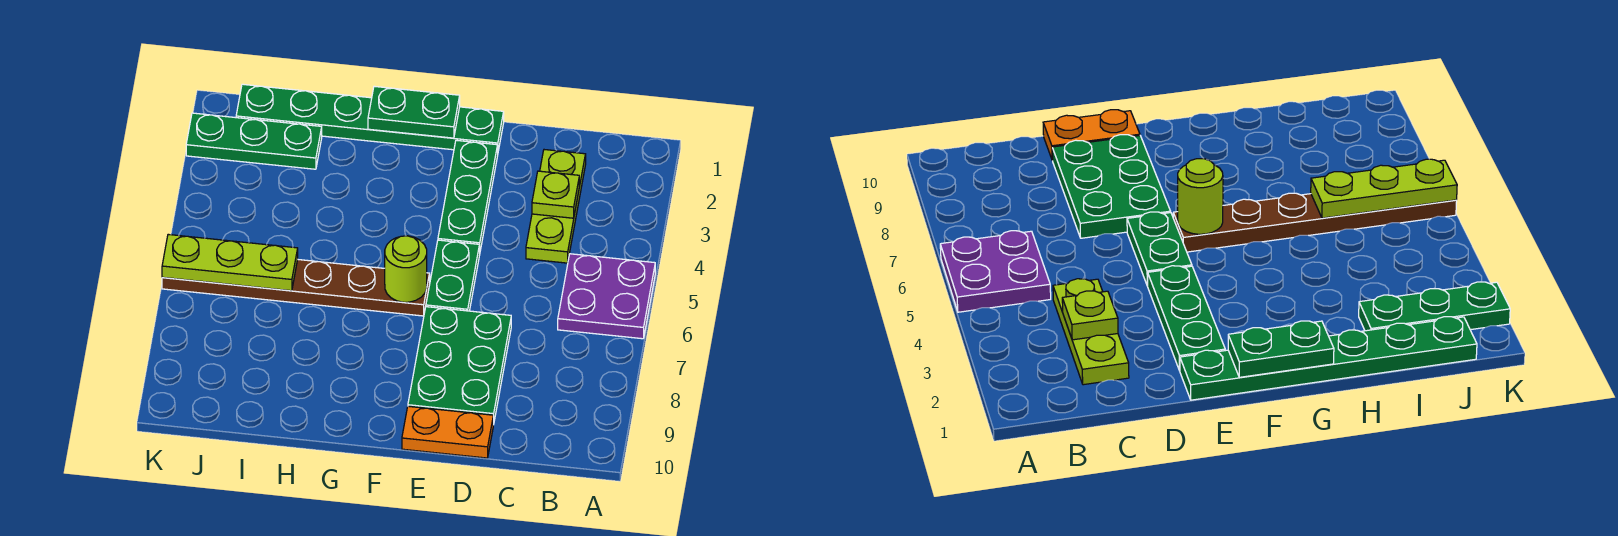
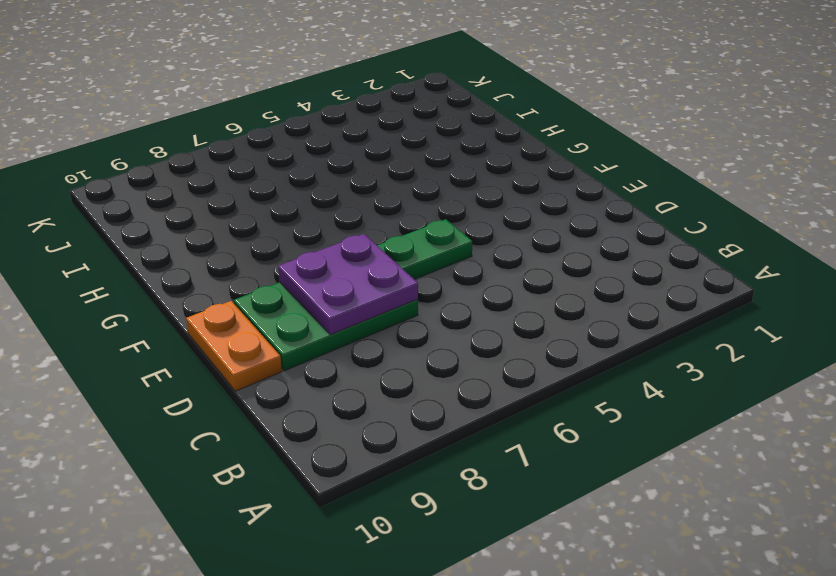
purple plate D7:E8 level 2 -> purple plate A5:B6 level 1
none -> lime plate C2:C4 level 1
none -> green plate E1:J1 level 1
none -> green plate E2:E4 level 1

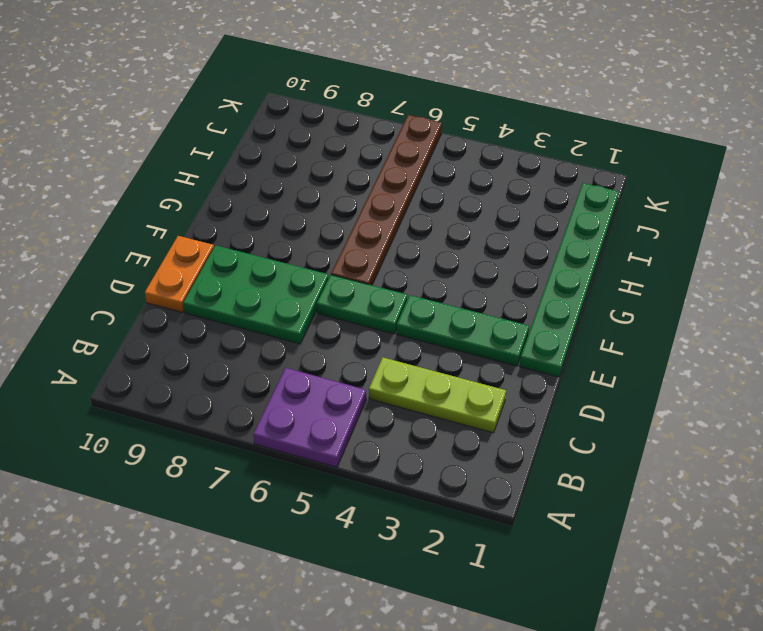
none -> green plate I2:K2 level 1
none -> lime plate C3 level 2
none -> green plate F1:G1 level 2

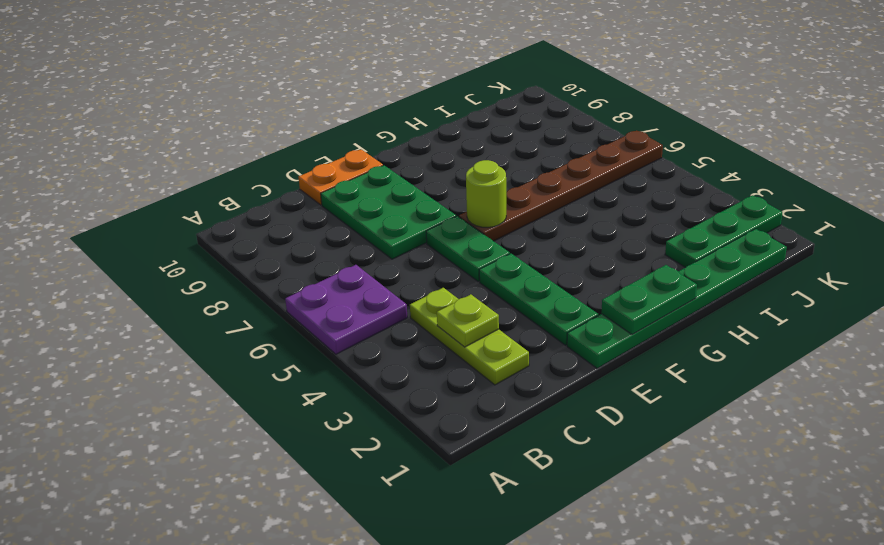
none -> lime plate I6:K6 level 2

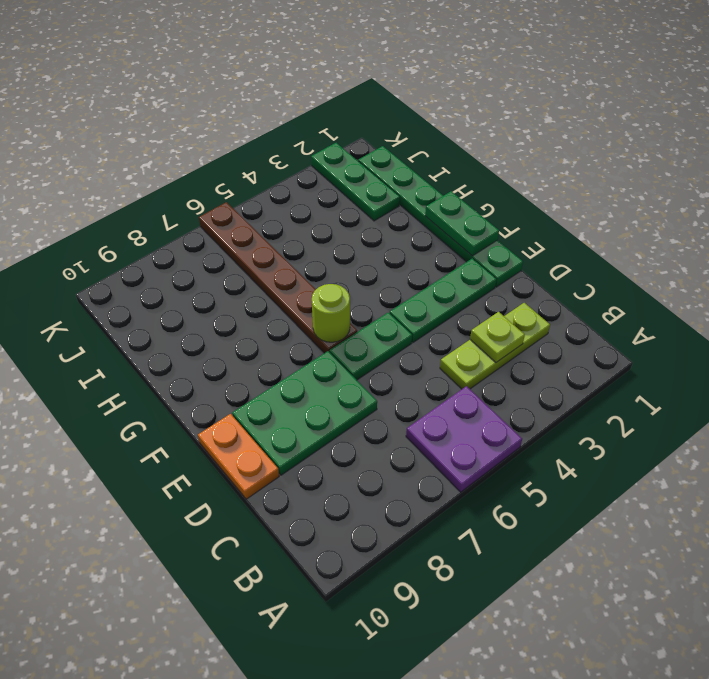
none -> lime plate I6:K6 level 2

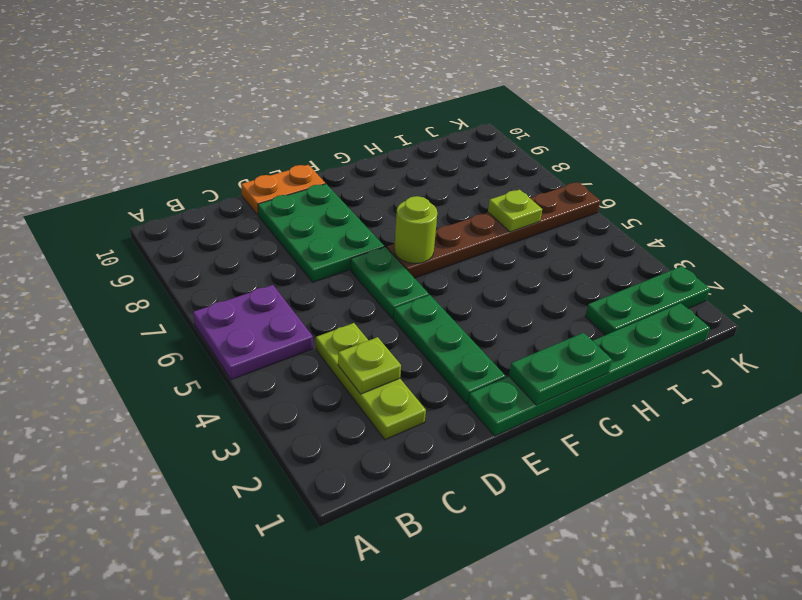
lime plate I6 level 2 -> lime plate I6:K6 level 2

